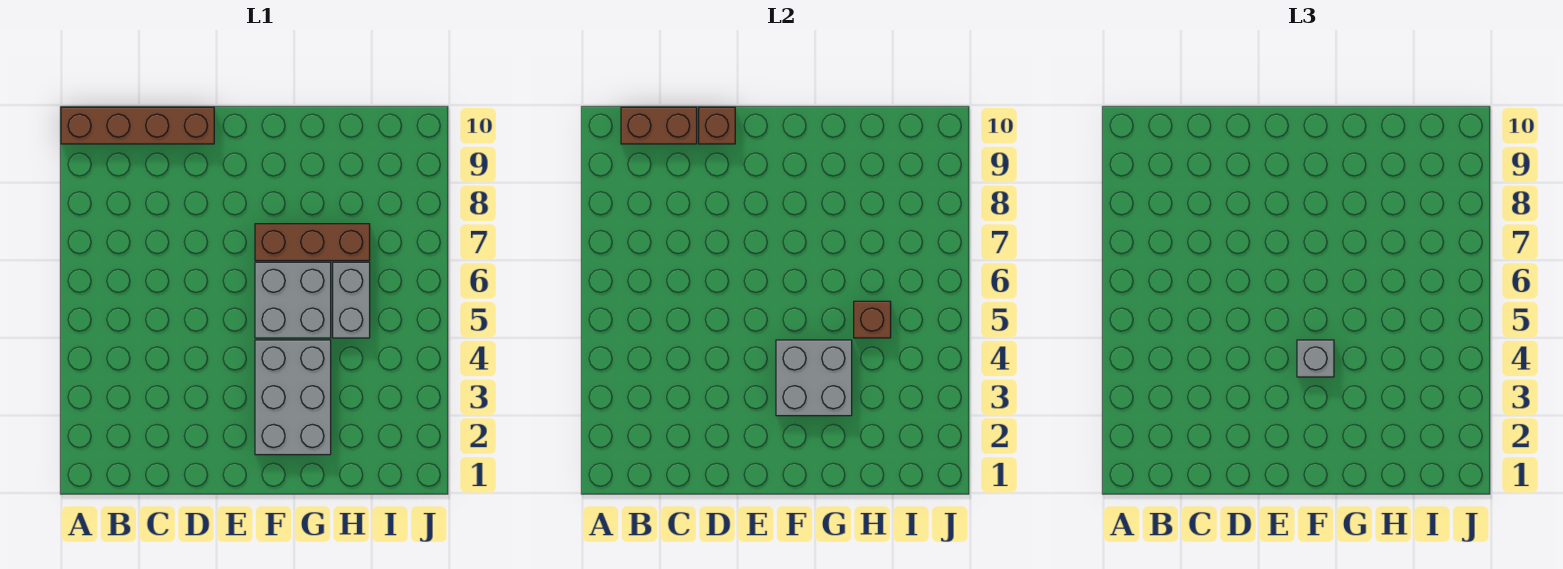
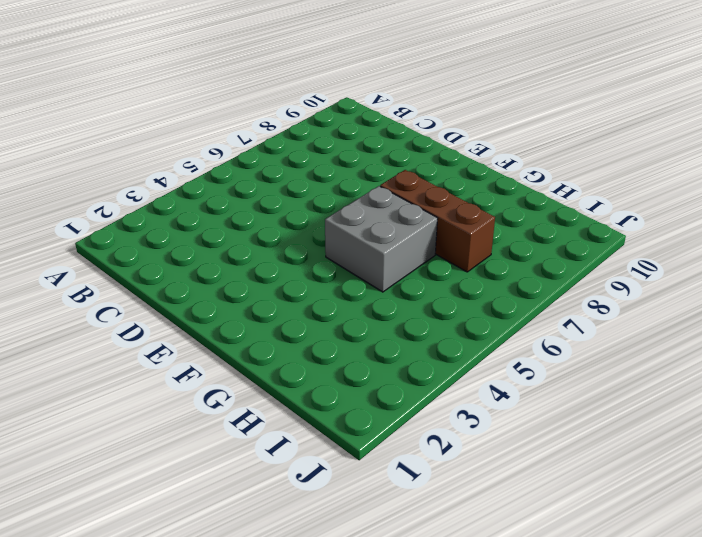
none -> brown brick A10:D10 level 1
none -> grey brick F2:G4 level 1

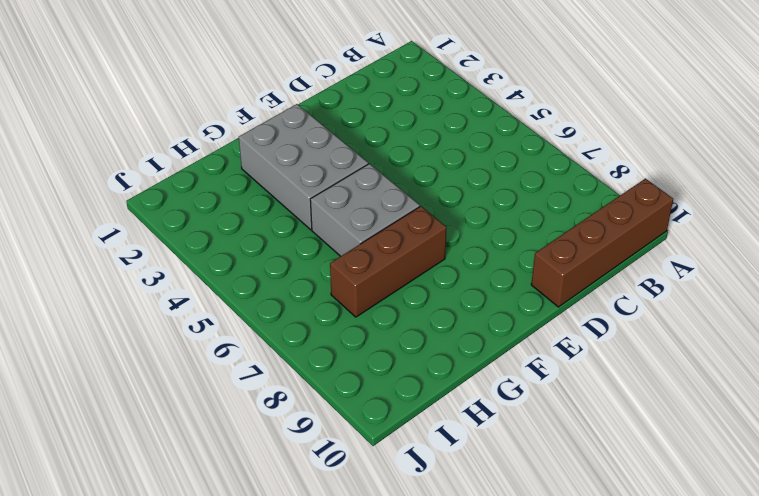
none -> grey brick H5:H6 level 1
none -> brown brick B10:C10 level 2

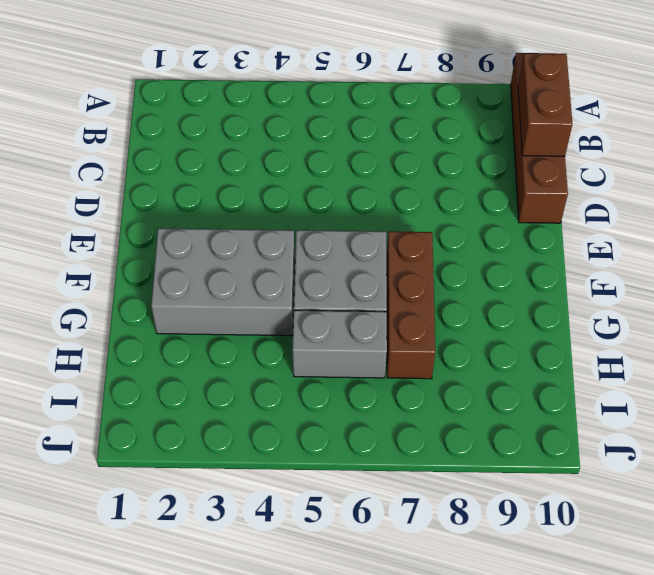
none -> brown brick D10 level 2
none -> grey brick F3:G4 level 2

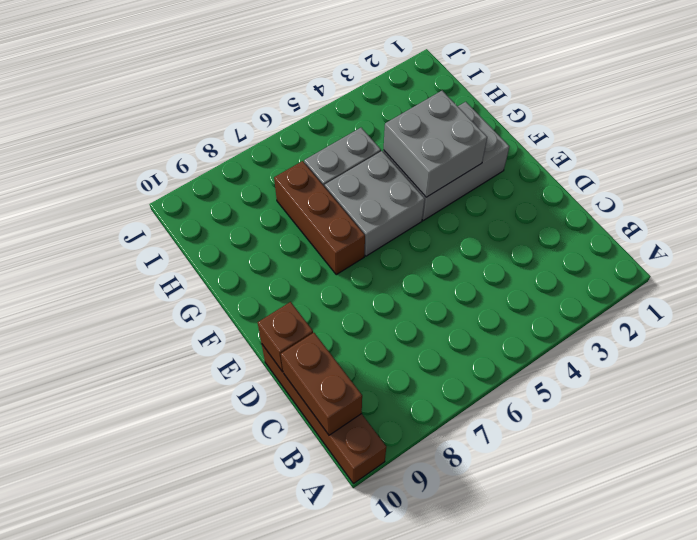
none -> brown brick H5 level 2
none -> grey brick F4 level 3

